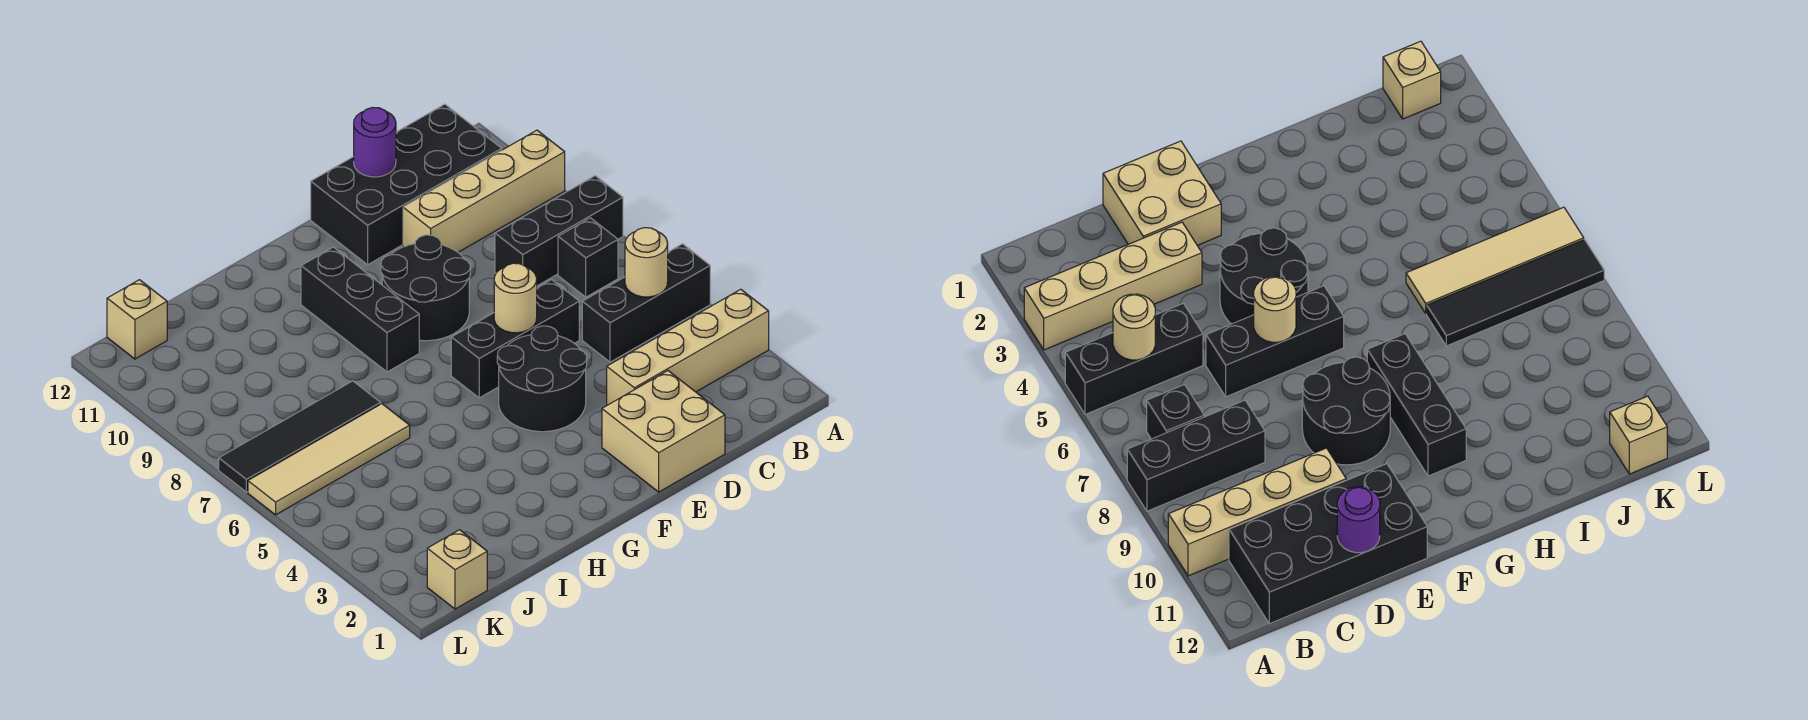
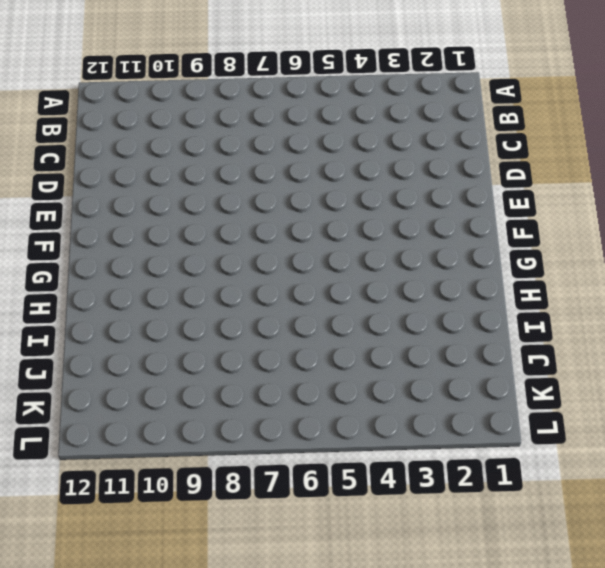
none -> tan brick A3:D3 level 1
none -> black brick A5:C5 level 1
none -> black brick A8:C8 level 1

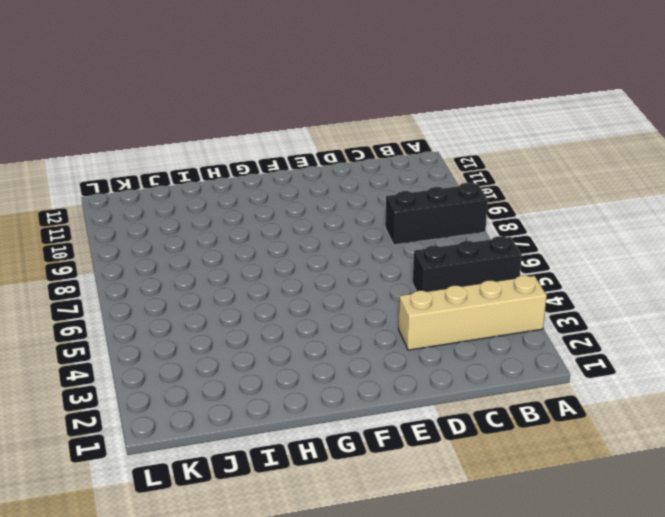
none -> tan brick A10:D10 level 1
none -> black brick B7 level 1
none -> black brick B11:E12 level 1

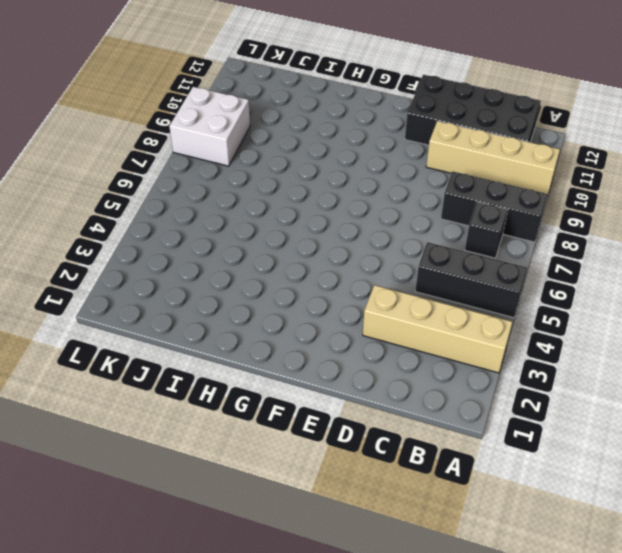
white brick K8:L9 level 1 -> none
none -> tan brick D1:E2 level 1
none -> black brick D6:F6 level 1
none -> black round brick E4:F5 level 1

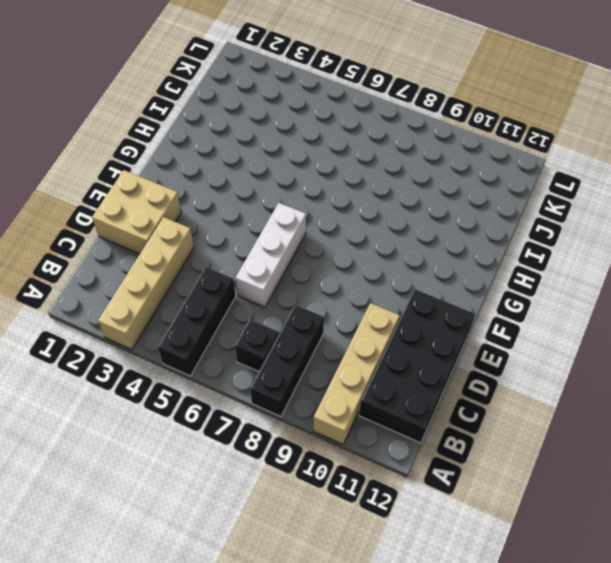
white brick D6:F6 level 1 -> black brick D6:F6 level 1
none -> black round brick E4:F5 level 1
none -> black round brick E8:F9 level 1
none -> black brick G8:G10 level 1

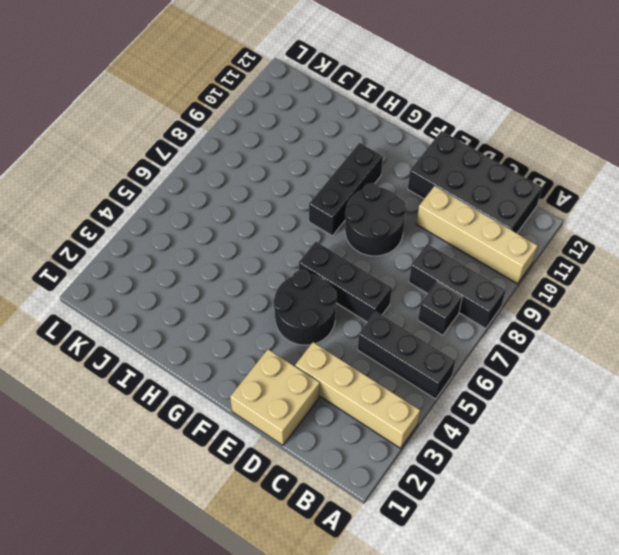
none -> tan tile I6:L6 level 1
none -> black tile I7:L7 level 1
none -> tan brick K1 level 1

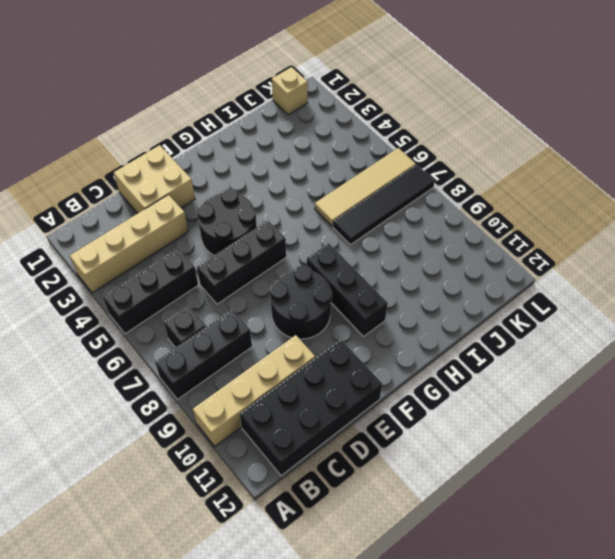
none -> tan brick K12 level 1
none -> tan round brick B5 level 2
none -> purple round brick D12 level 2

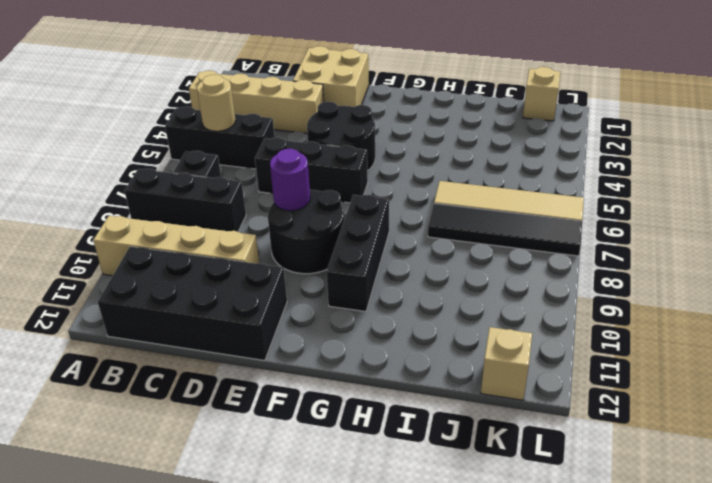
purple round brick E8 level 2 -> purple round brick D12 level 2
none -> tan round brick E6 level 2

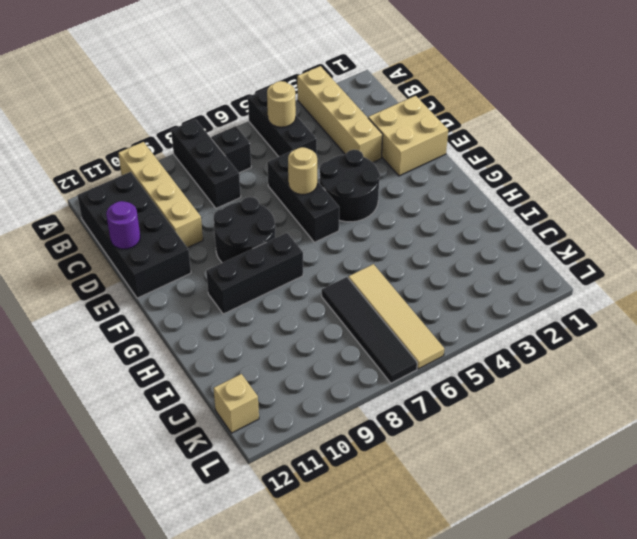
none -> tan brick K1 level 1

